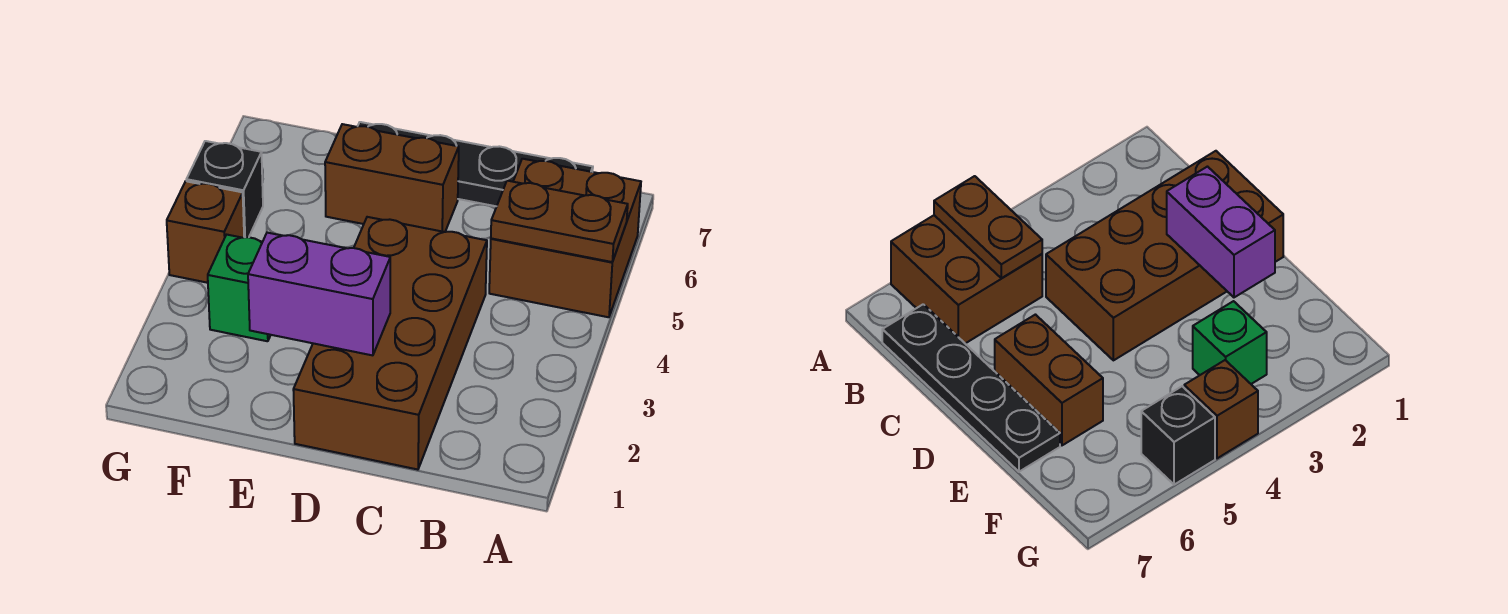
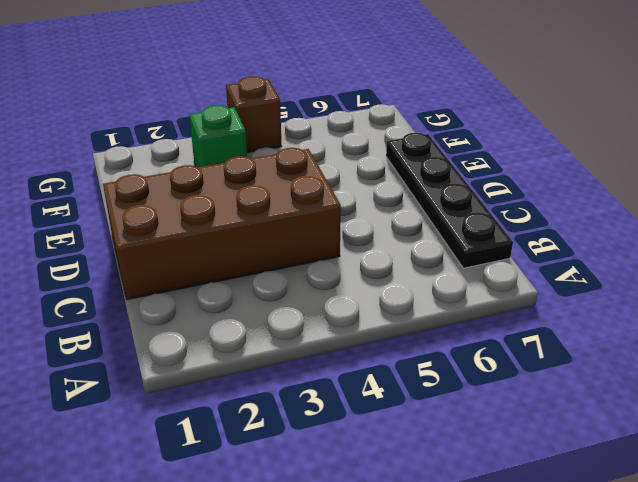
none -> brown brick A5:B6 level 1
none -> brown brick D6:E6 level 1

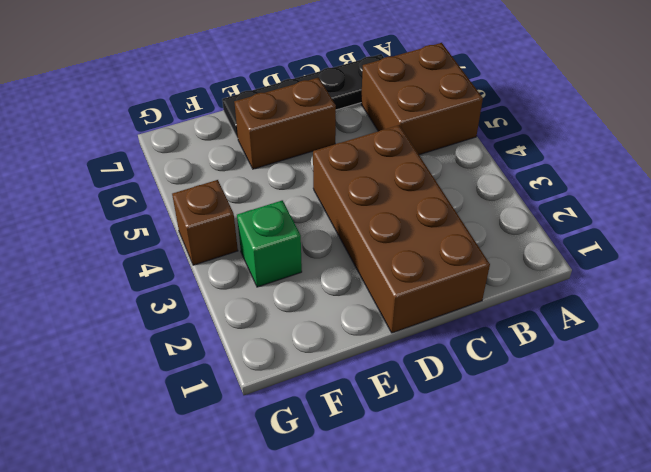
none -> black brick G5 level 1
none -> brown plate A5:B5 level 2

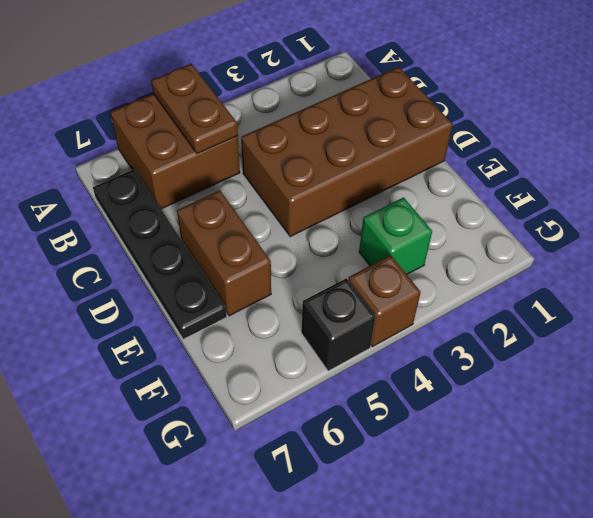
none -> purple brick D2:E2 level 2

